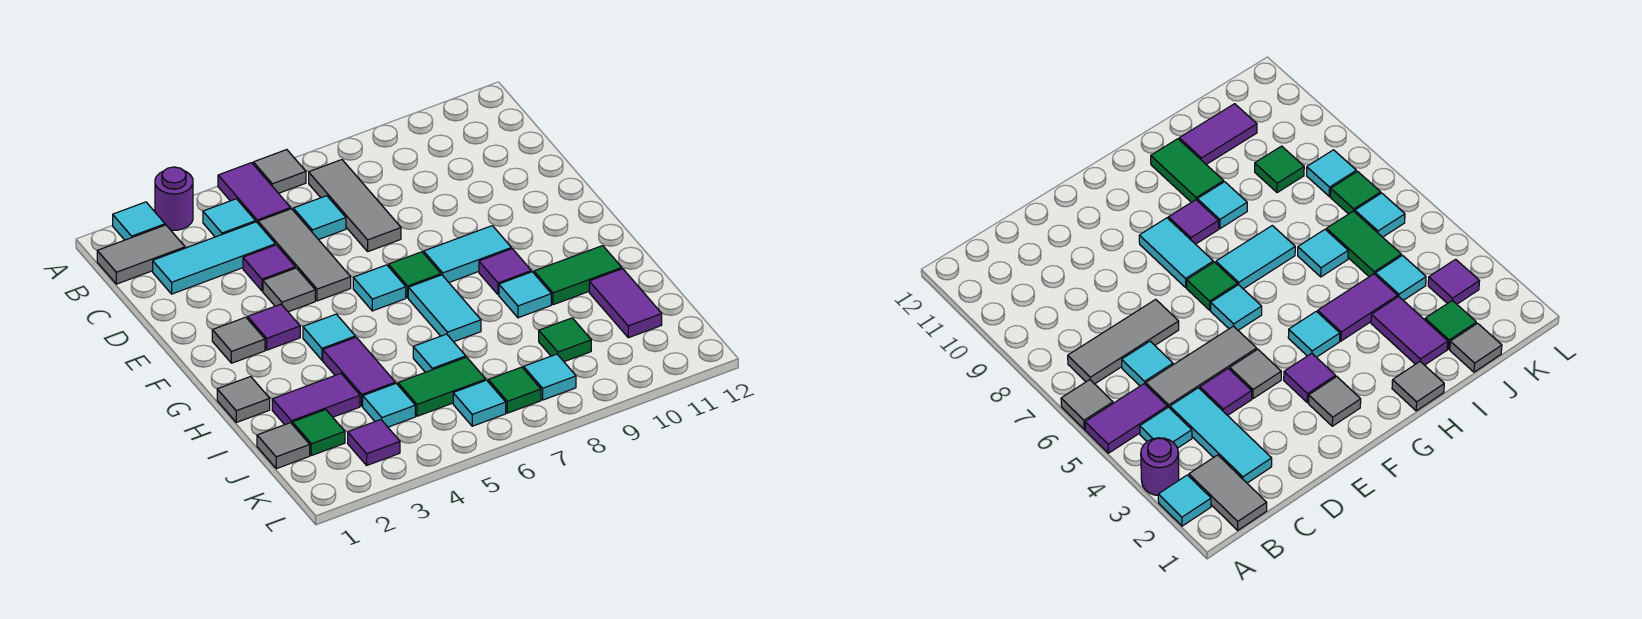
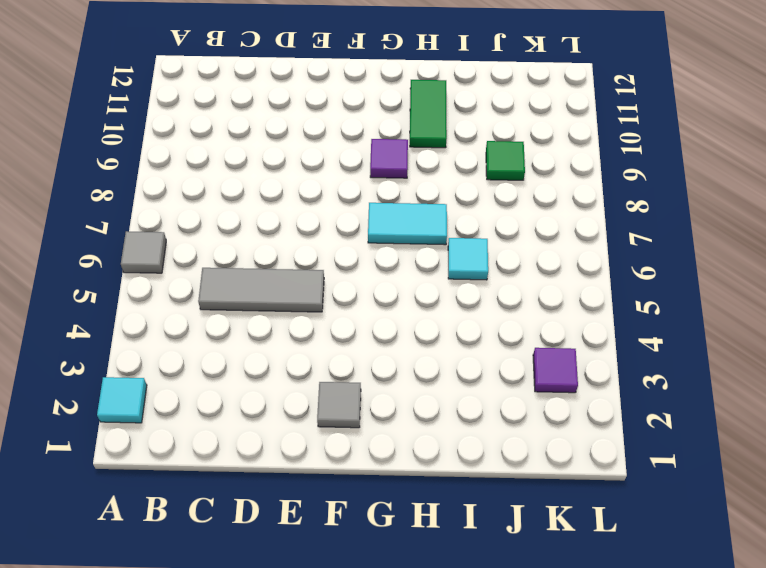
none -> purple round brick A3 level 1
none -> purple tile A5:B5 level 1
none -> grey tile B1:B2 level 1
none -> cyan tile B4 level 1

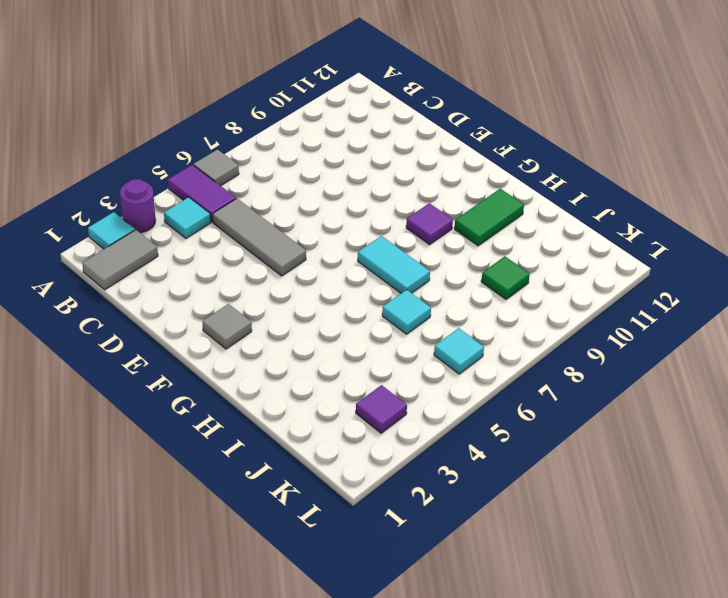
none -> grey tile B7:D7 level 1
none -> cyan tile C2:C4 level 1
none -> cyan tile C6 level 1
none -> purple tile D4 level 1

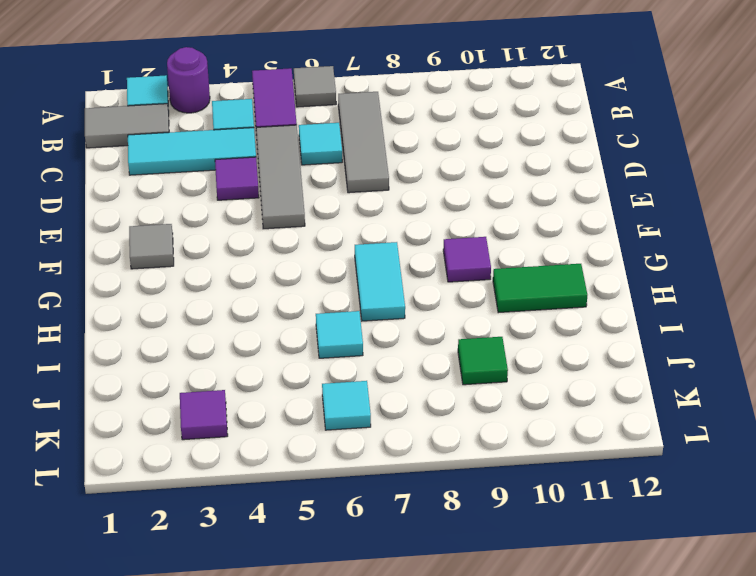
none -> grey tile E4 level 1
none -> purple tile F3 level 1
none -> cyan tile F6 level 1
none -> green tile F7 level 1

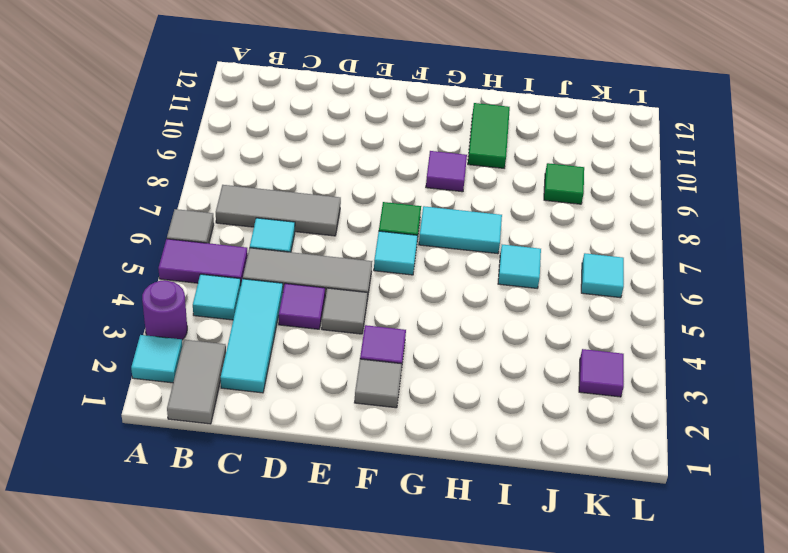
none -> cyan tile F8:F9 level 1
none -> cyan tile G4 level 1
none -> grey tile H1 level 1
none -> purple tile H4:I4 level 1

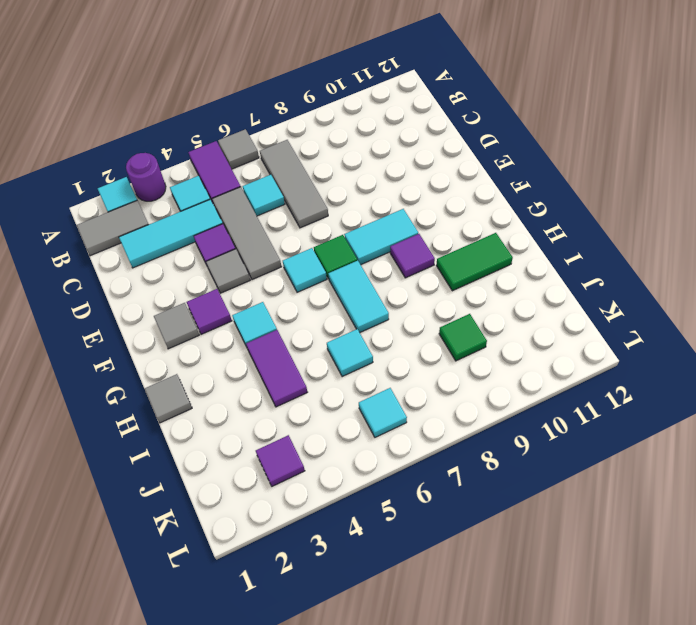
none -> cyan tile H9 level 1
none -> purple tile I2:I3 level 1
none -> purple tile I11:J11 level 1
none -> grey tile J1 level 1

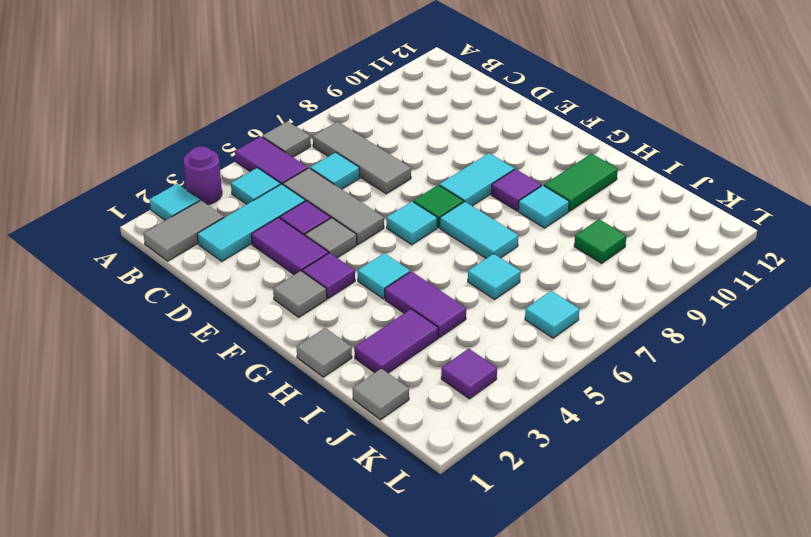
purple tile D3:E3 level 1 -> purple tile I11:J11 level 1
none -> green tile J2 level 1
none -> cyan tile J4 level 1
none -> green tile J5:J6 level 1
none -> green tile K7 level 1

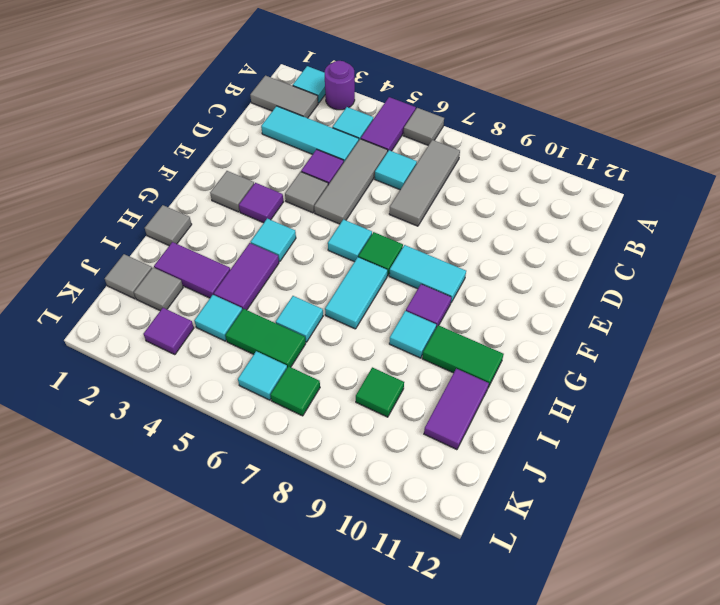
grey tile J2 level 1 -> green tile J2 level 1
none -> cyan tile K8 level 1

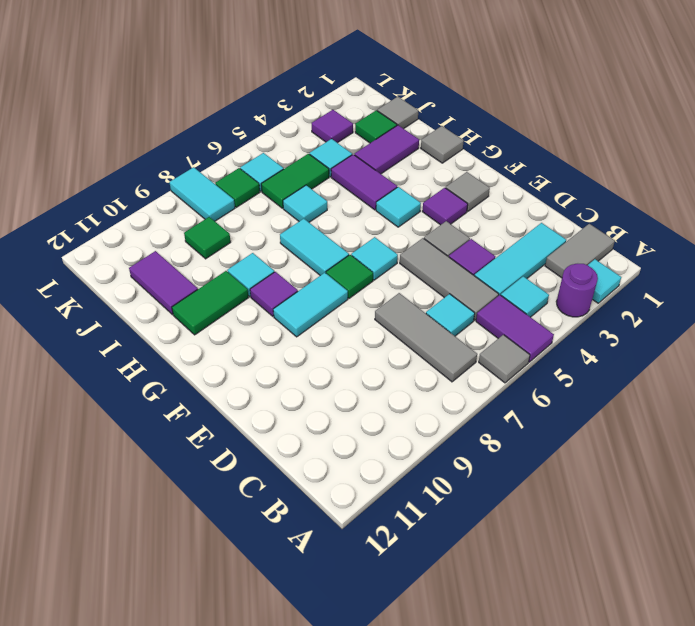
cyan tile K8:L8 level 1 -> cyan tile K8 level 1

